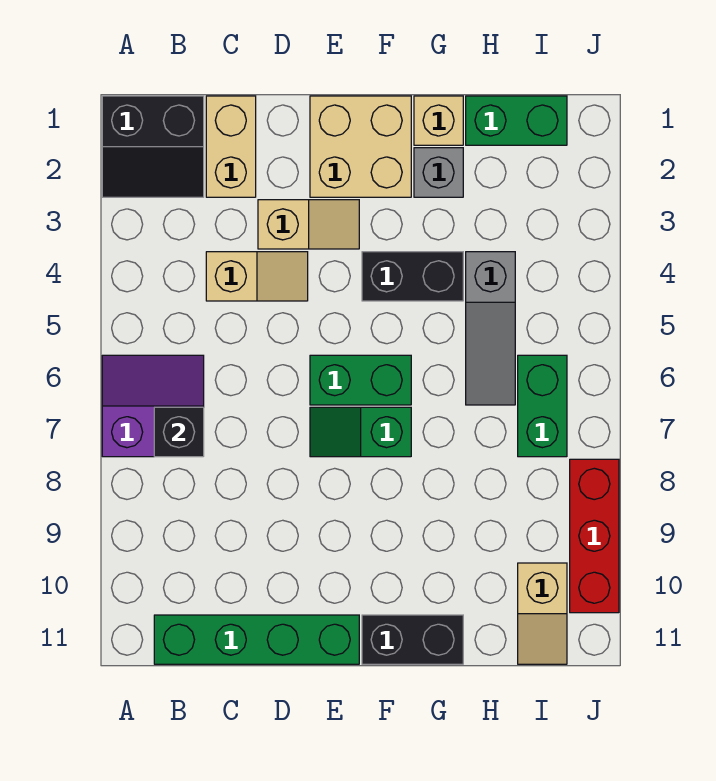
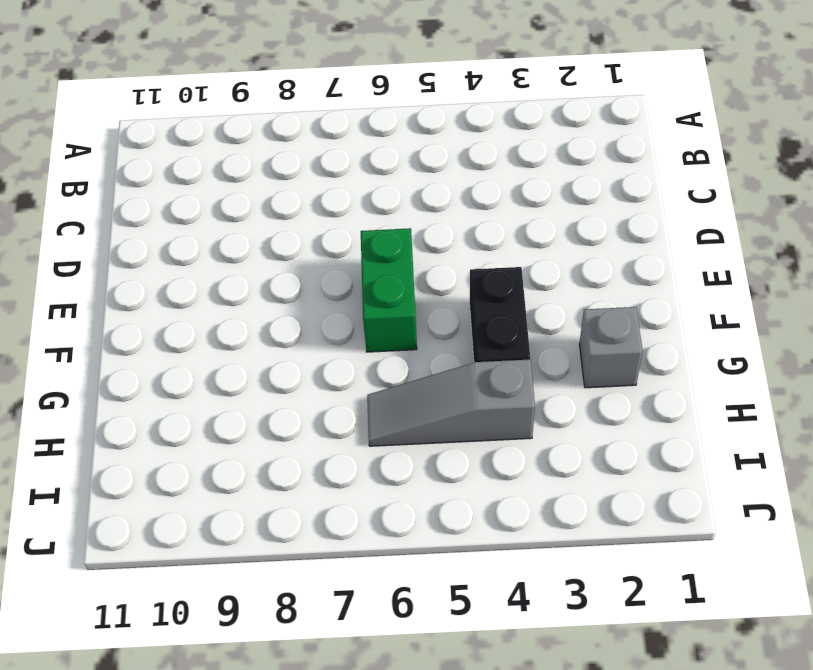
none -> black slope A1:B2 level 1 top 1
none -> purple slope A6:B7 level 1 top 7
none -> green brick B11:E11 level 1

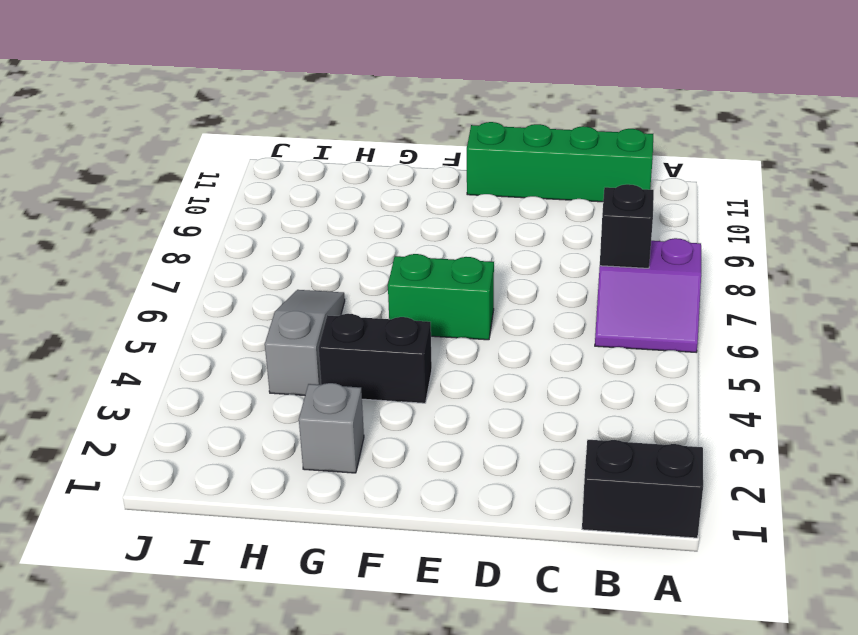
none -> tan brick C1:C2 level 1
none -> tan slope C4:D4 level 1 top C
none -> tan slope D3:E3 level 1 top D

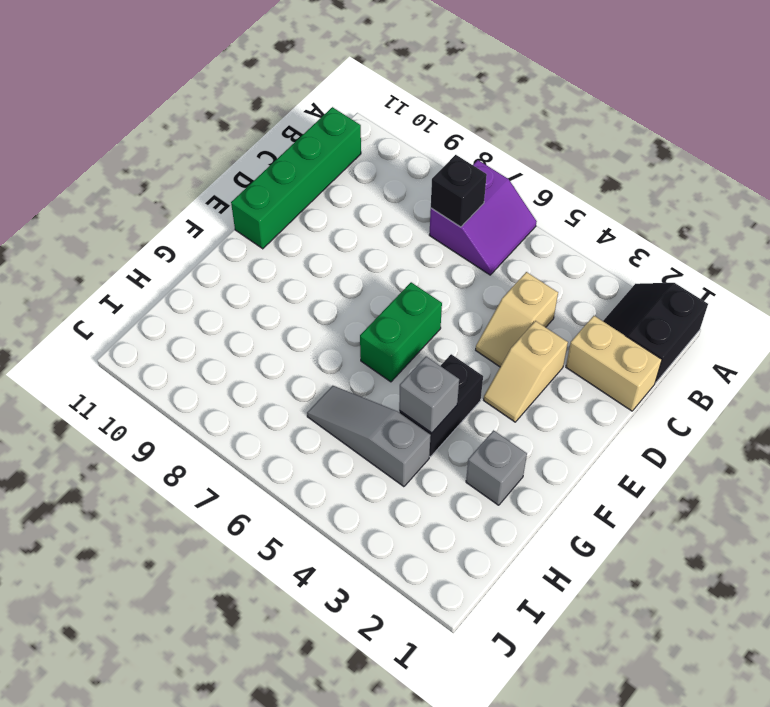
grey brick G4 level 2 -> none
none -> tan brick E1:F2 level 1
none -> green slope E7:F7 level 1 top F
none -> black brick F11:G11 level 1

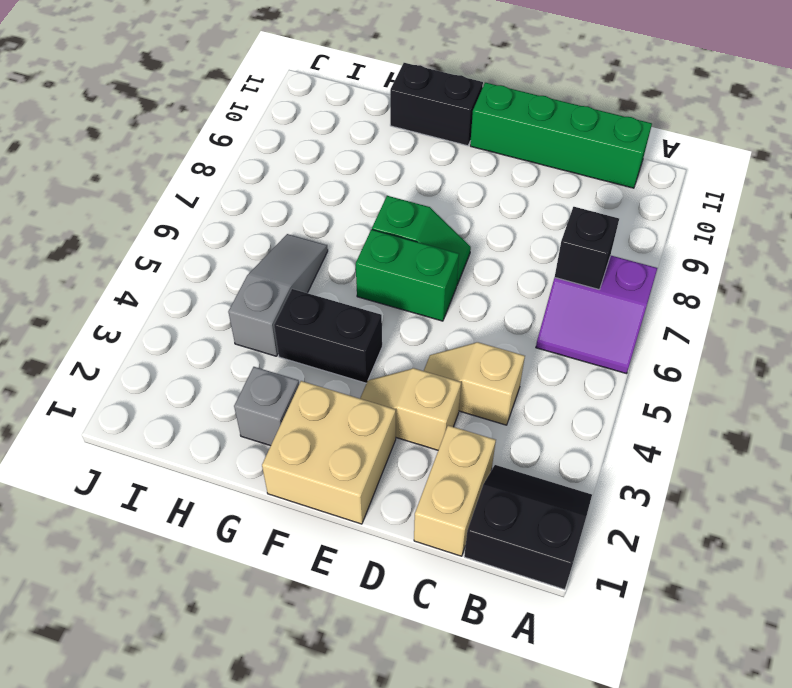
none -> tan brick G1 level 1
none -> green brick H1:I1 level 1
none -> green brick I6:I7 level 1

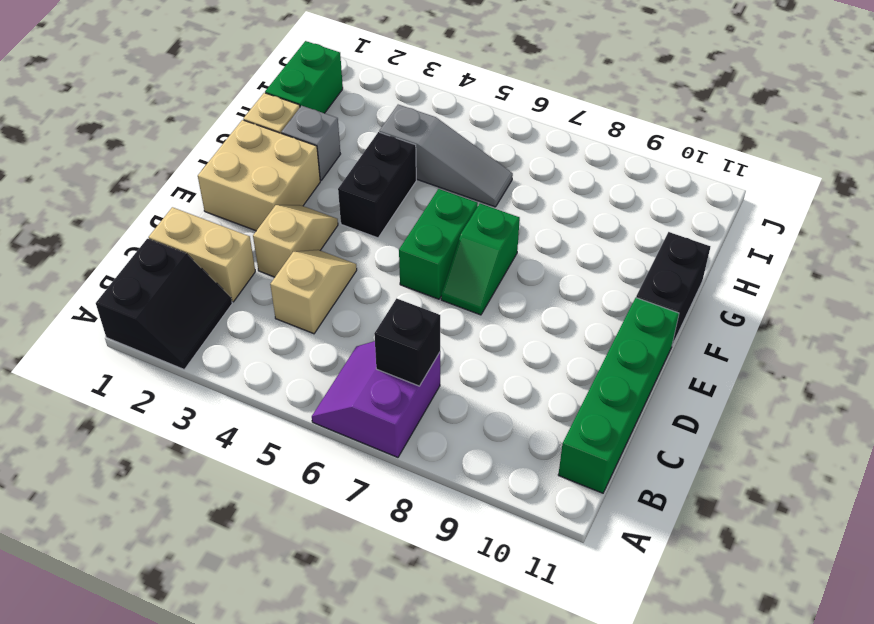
none -> green brick I6:I7 level 1
none -> tan slope I10:I11 level 1 top 10
none -> red brick J8:J10 level 1

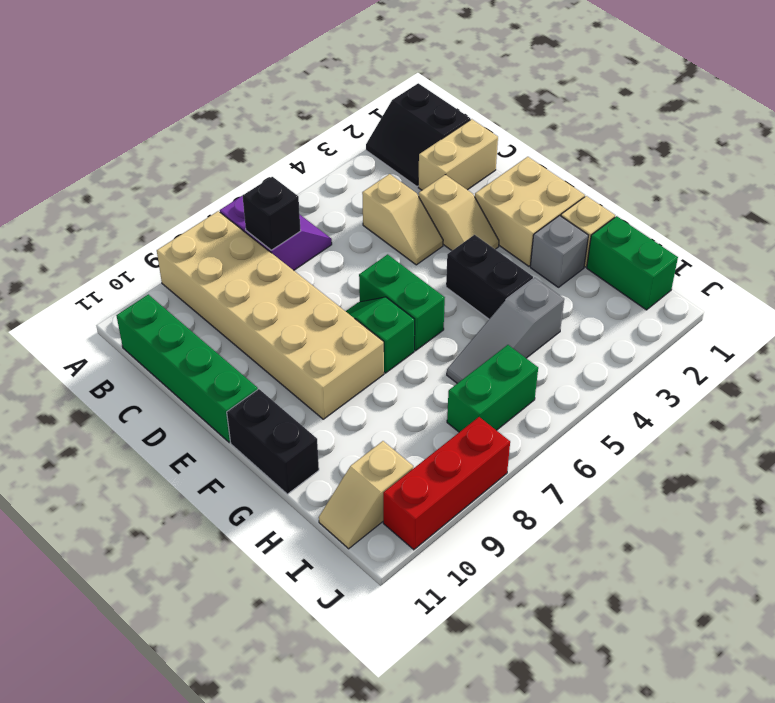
tan brick A8:F9 level 1 -> none

